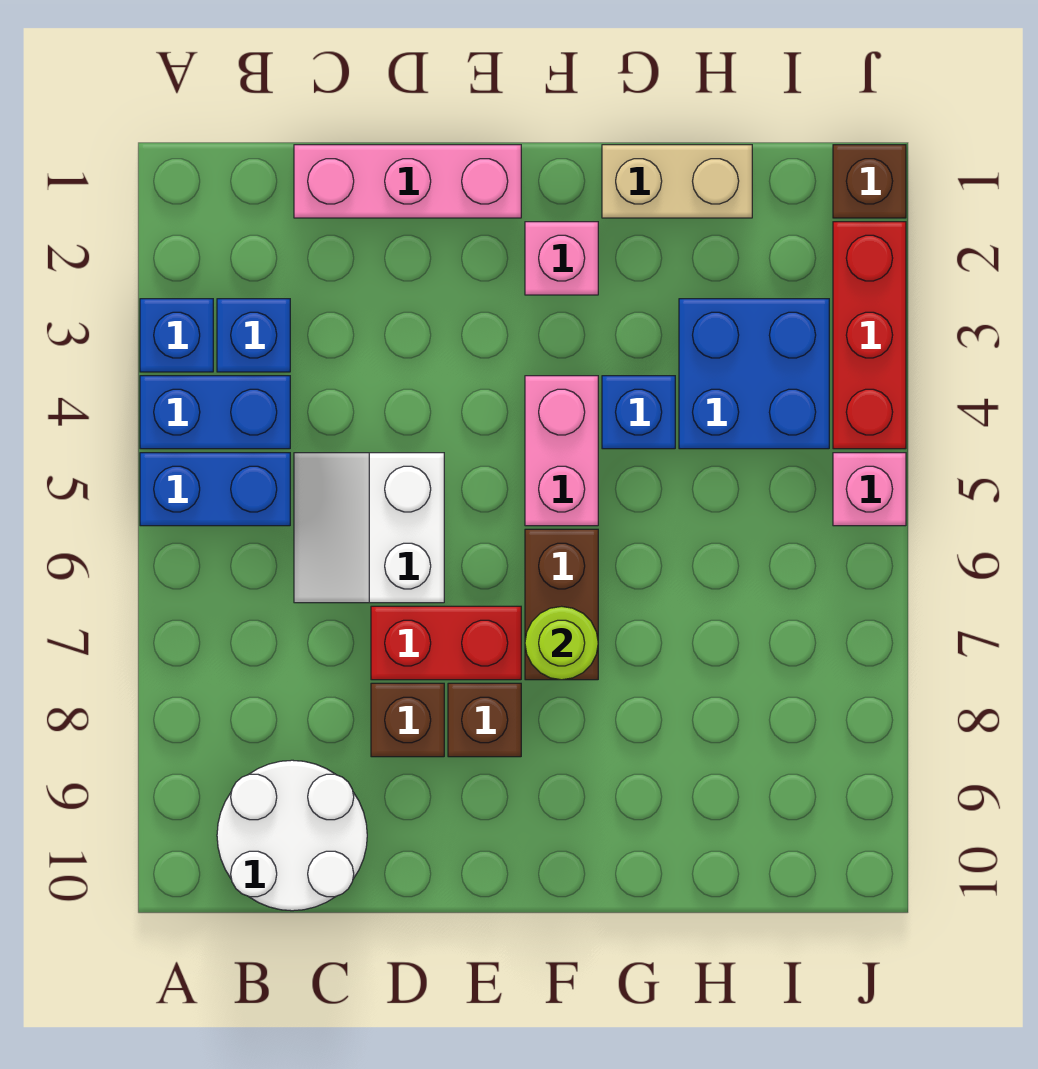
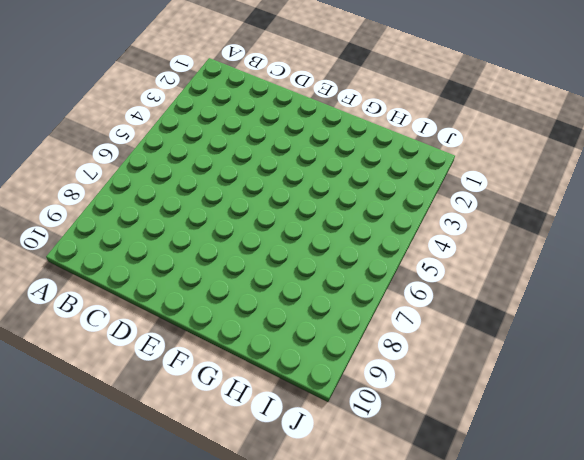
none -> blue brick A3 level 1
none -> blue brick A4:B4 level 1
none -> blue brick A5:B5 level 1

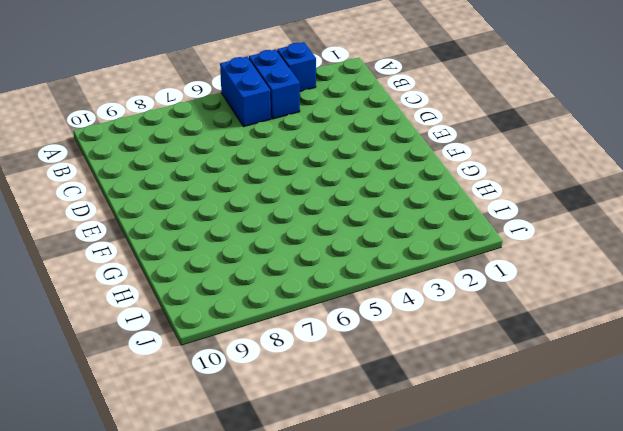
none -> blue brick B3 level 1
none -> white round brick B9:C10 level 1
none -> pink brick C1:E1 level 1

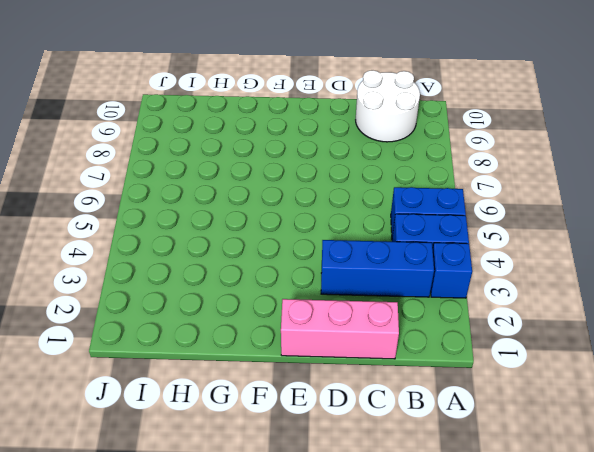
blue brick B3:D3 level 1 -> blue brick B3 level 1
none -> white slope C5:D6 level 1 top D
none -> red brick D7:E7 level 1
none -> brown brick D8 level 1

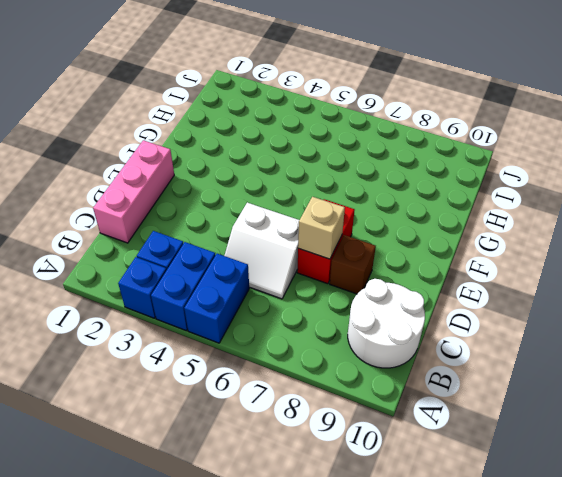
tan brick D7 level 2 -> none
none -> brown brick E8 level 1
none -> pink brick F2 level 1
none -> pink brick F4:F5 level 1

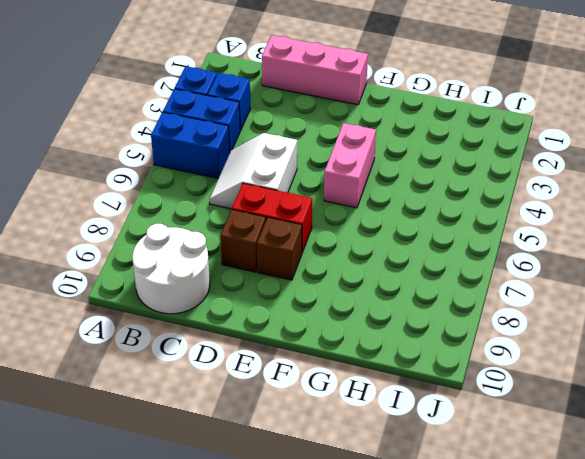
none -> pink brick F2 level 1
none -> brown brick F6:F7 level 1
none -> tan brick G1:H1 level 1

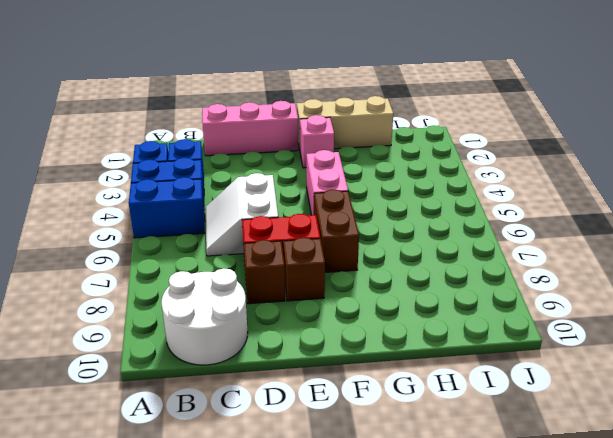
tan brick F1:H1 level 1 -> tan brick G1:H1 level 1
none -> blue brick G4 level 1
none -> blue brick H3:I4 level 1
none -> brown brick J1 level 1

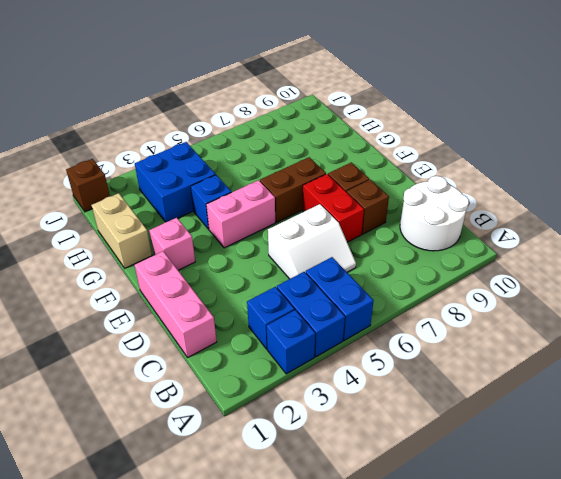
none -> red brick J2:J4 level 1
none -> pink brick J5 level 1
none -> lime round brick F7 level 2

